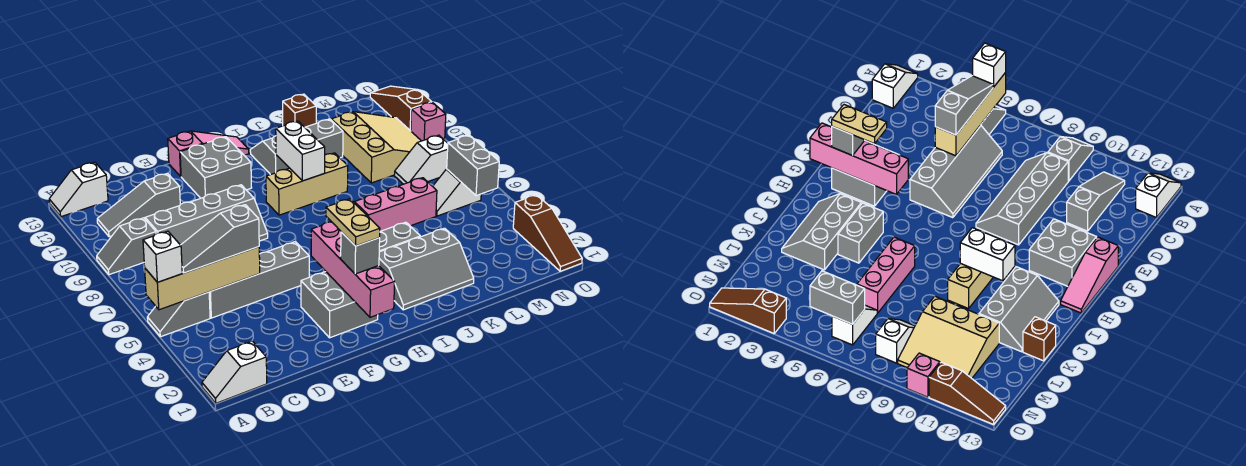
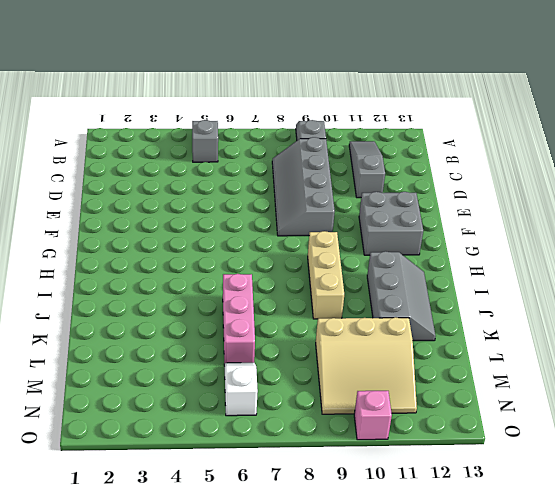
none -> white slope A1:B1 level 1 top B
none -> white slope A13:B13 level 1 top B
none -> grey slope C5:F6 level 1 top 5
none -> grey brick F2:G3 level 1

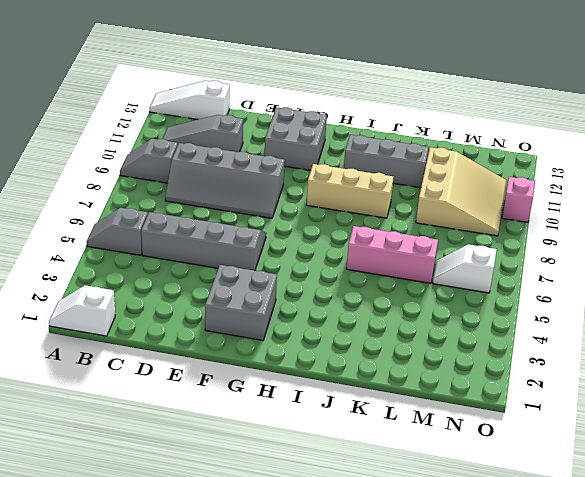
white slope A13:C13 level 1 top C -> white slope A13:B13 level 1 top B
none -> pink slope F13:H13 level 1 top F
none -> grey slope I2:K3 level 1 top 3
none -> grey brick I4:J4 level 1
none -> brown brick K13 level 1

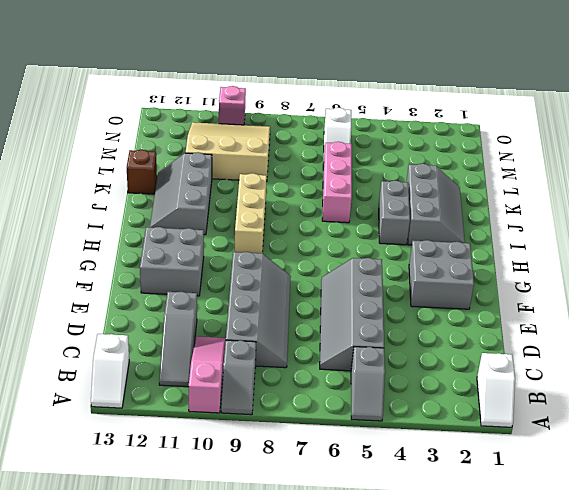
pink slope A10:C10 level 1 top A -> pink slope F13:H13 level 1 top F
none -> white slope M8:N8 level 1 top N
none -> brown slope O1:O3 level 1 top 3
none -> brown slope O11:O13 level 1 top 11
none -> tan brick A5:D5 level 2

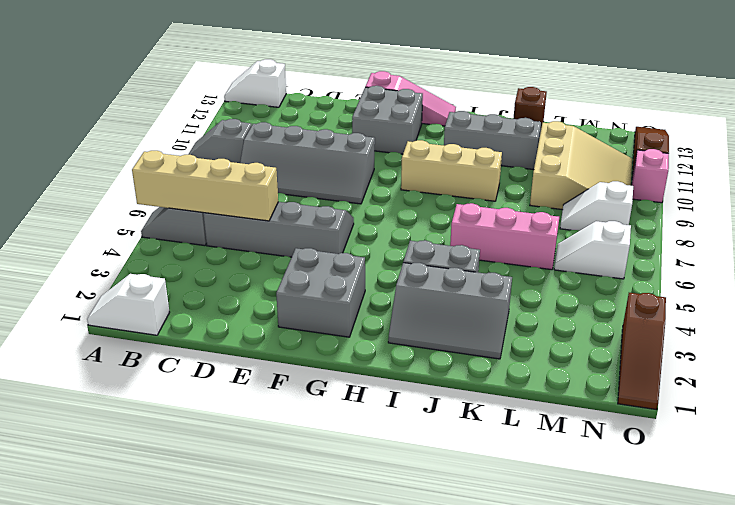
none -> grey slope B11:D11 level 1 top D
none -> pink brick G1:G4 level 2
none -> white brick I9:I10 level 2
none -> grey brick N5:N6 level 2

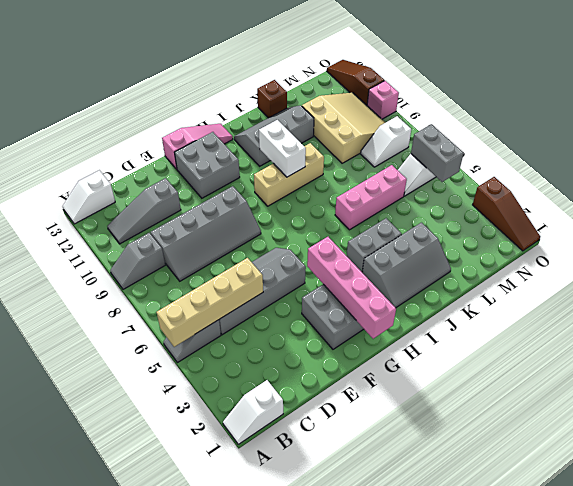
none -> white brick A5 level 3
none -> grey slope B5:D5 level 3 top D
none -> grey brick G2 level 3
none -> tan plate G2:G3 level 4

